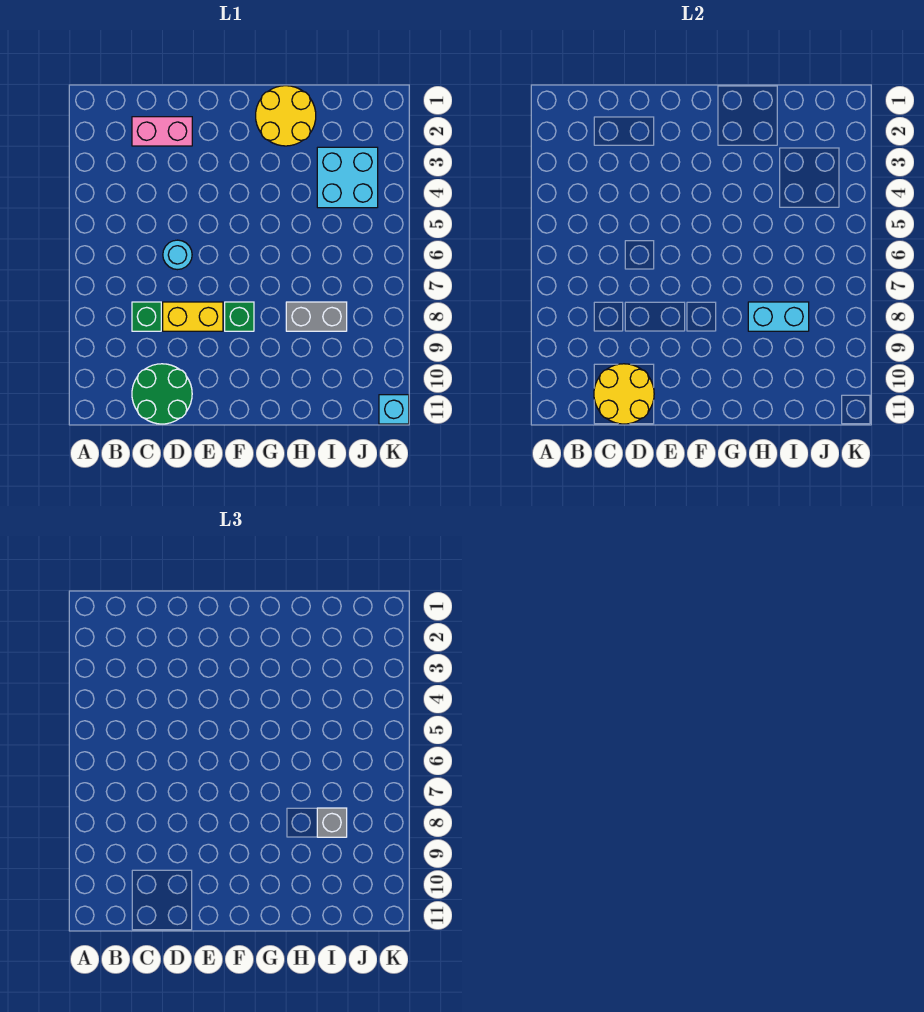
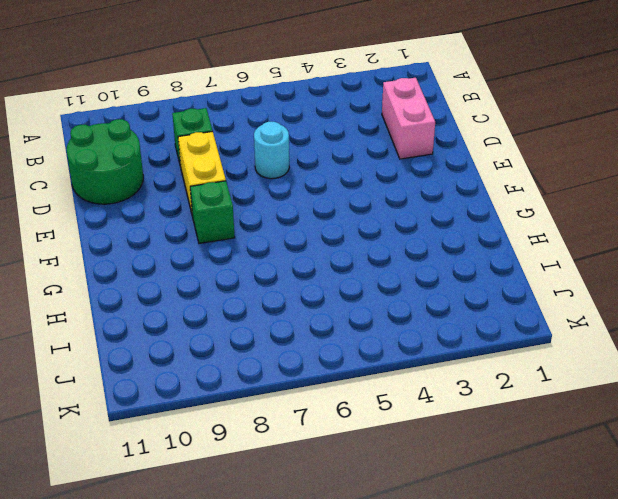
none -> yellow round brick G1:H2 level 1
none -> grey brick H8:I8 level 1
none -> cyan brick I3:J4 level 1

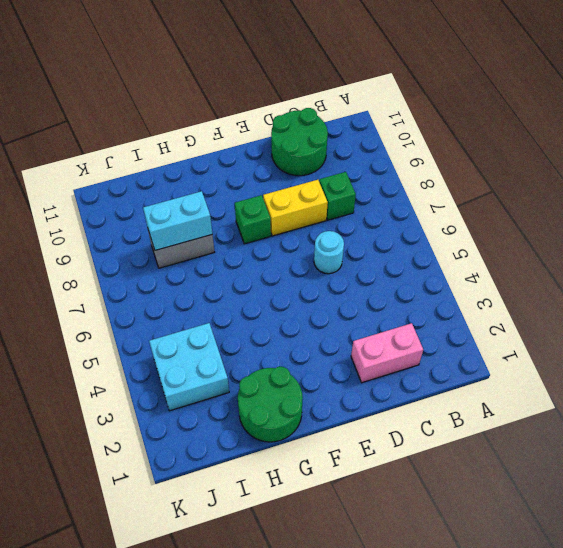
green round brick G1:H2 level 1 -> yellow round brick G1:H2 level 1
none -> cyan brick K11 level 1
none -> yellow round brick C10:D11 level 2
none -> grey brick I8 level 3

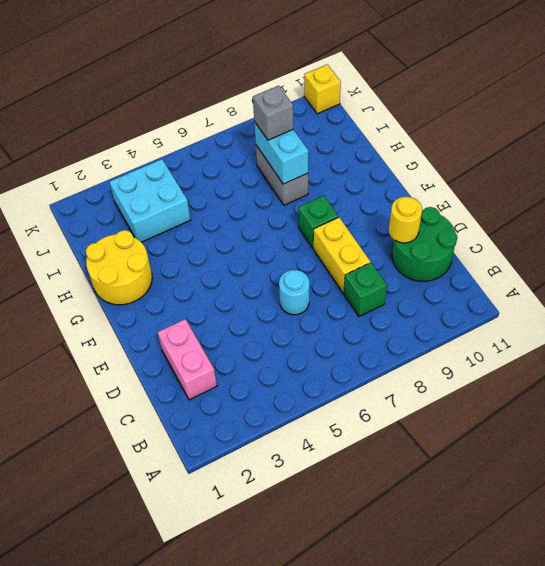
yellow round brick D10 level 2 -> yellow round brick C10:D11 level 2
yellow brick K11 level 1 -> cyan brick K11 level 1

